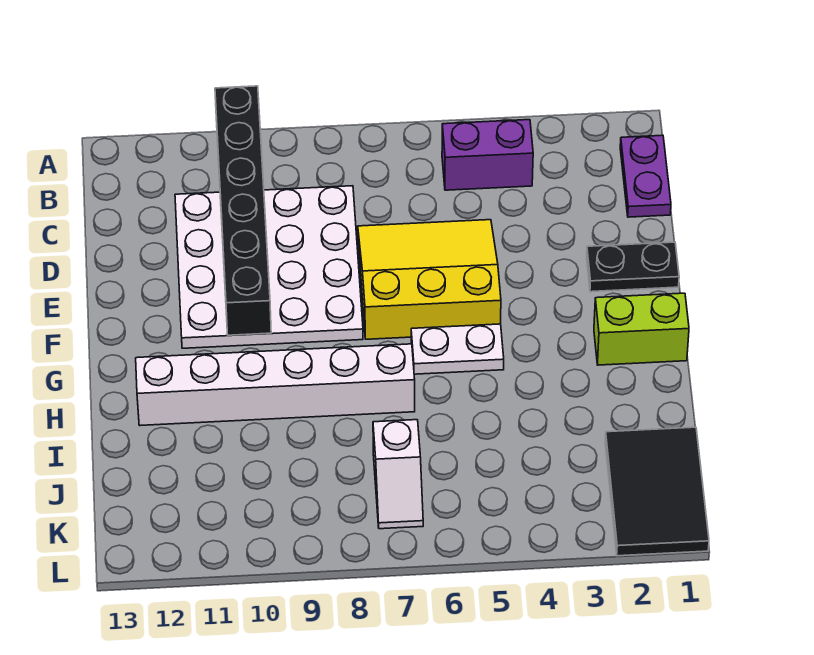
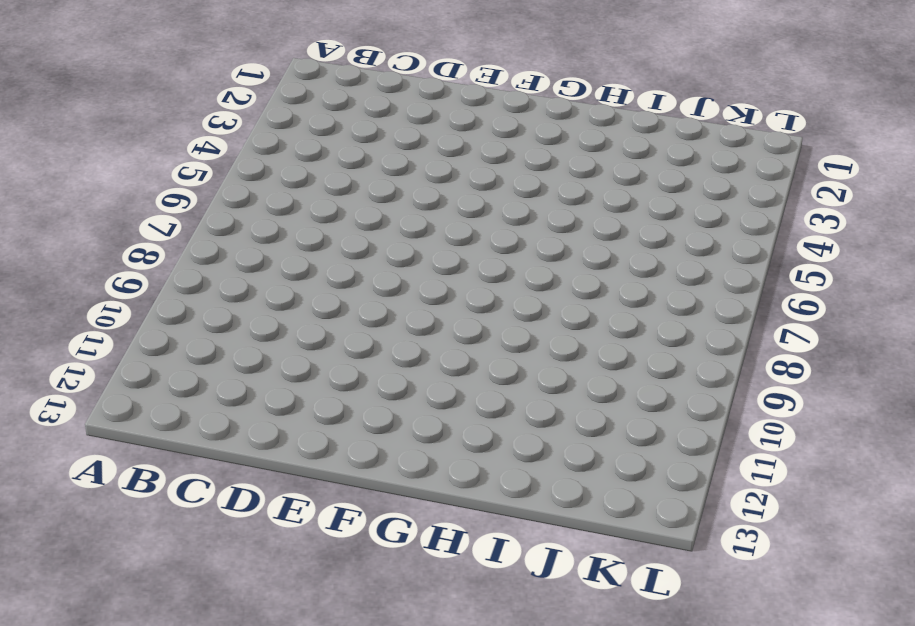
none -> purple plate B1:C1 level 1
none -> purple brick B4:B5 level 1

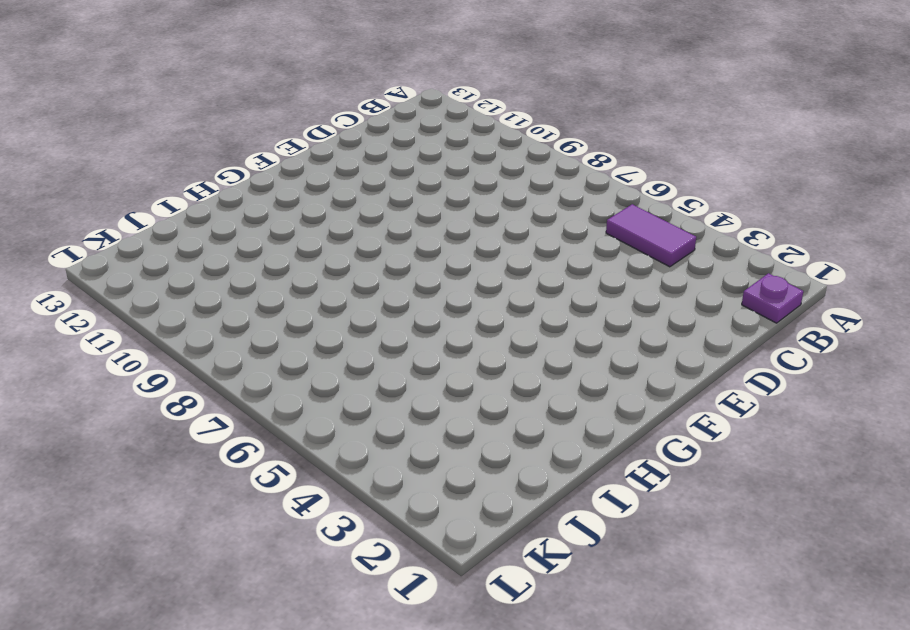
purple plate B1 level 1 -> purple plate B1:C1 level 1
purple tile B4:B5 level 1 -> purple brick B4:B5 level 1
none -> white plate C8:F11 level 1
none -> yellow slope D5:F7 level 1 top F

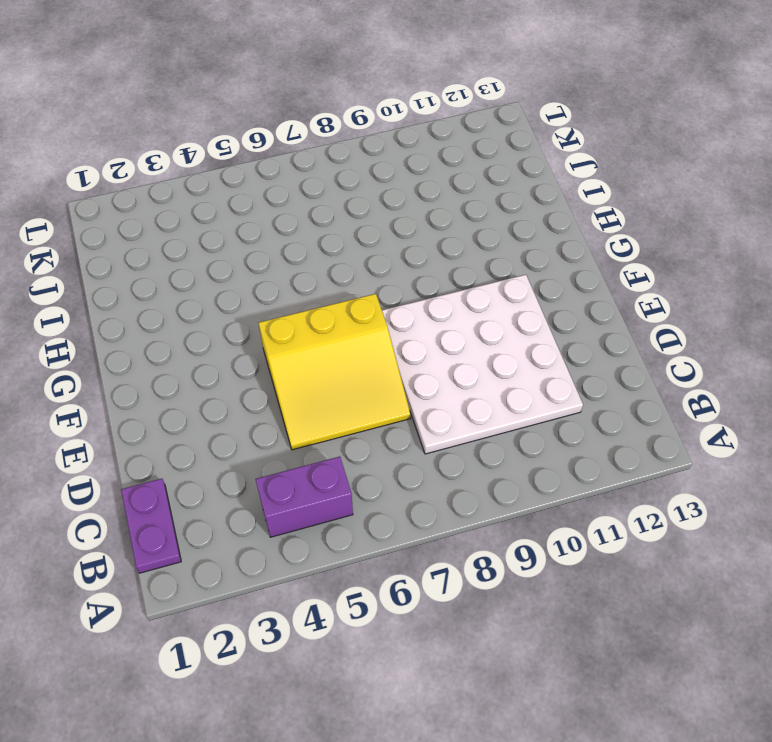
none -> black plate E1:E2 level 1
none -> lime brick G1:G2 level 1

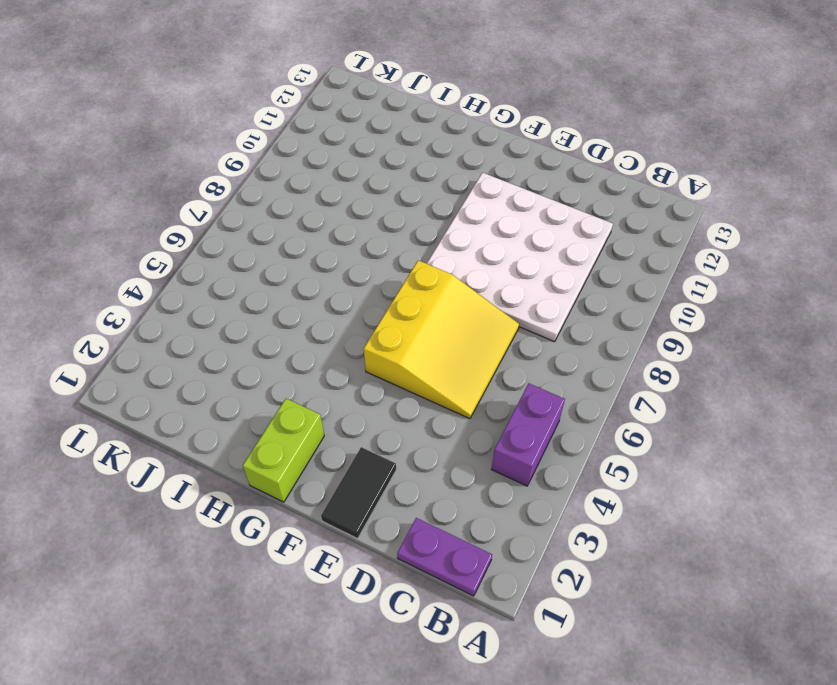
black tile E1:E2 level 1 -> black plate E1:E2 level 1
none -> white plate G5:G6 level 1
none -> white brick H7:H12 level 1

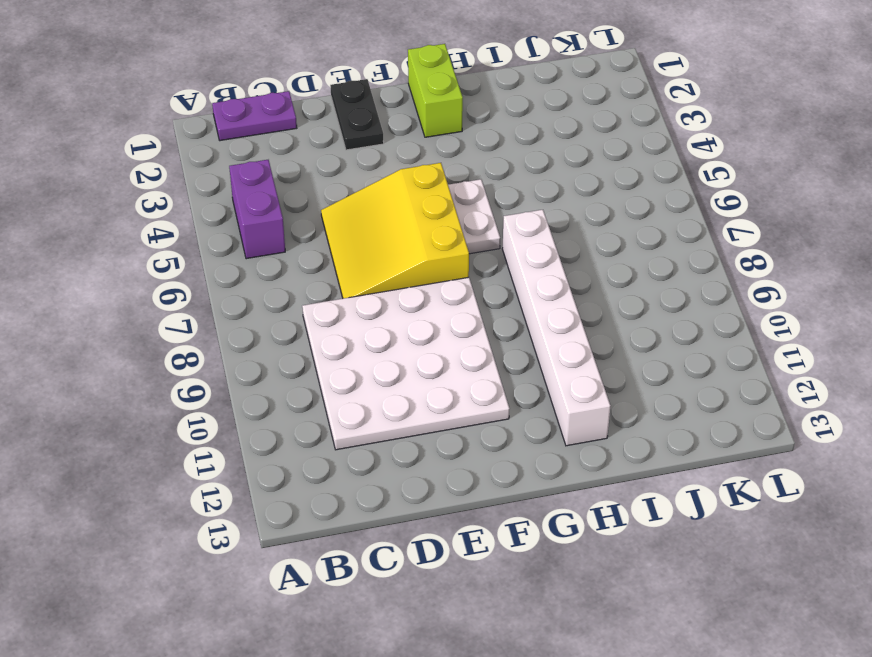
none -> black tile J1:L2 level 1
none -> white slope J7:K7 level 1 top J

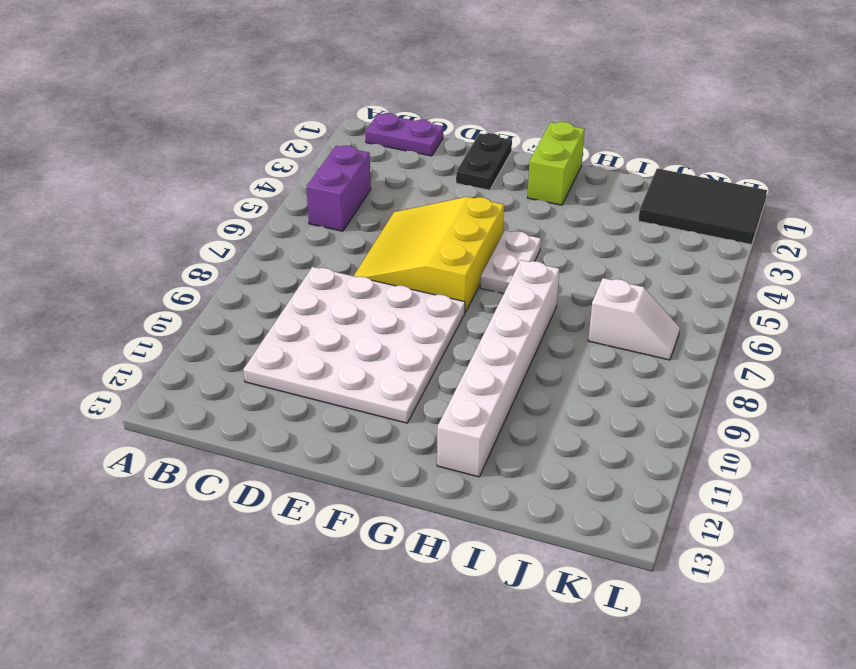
none -> black brick A10:F10 level 2

